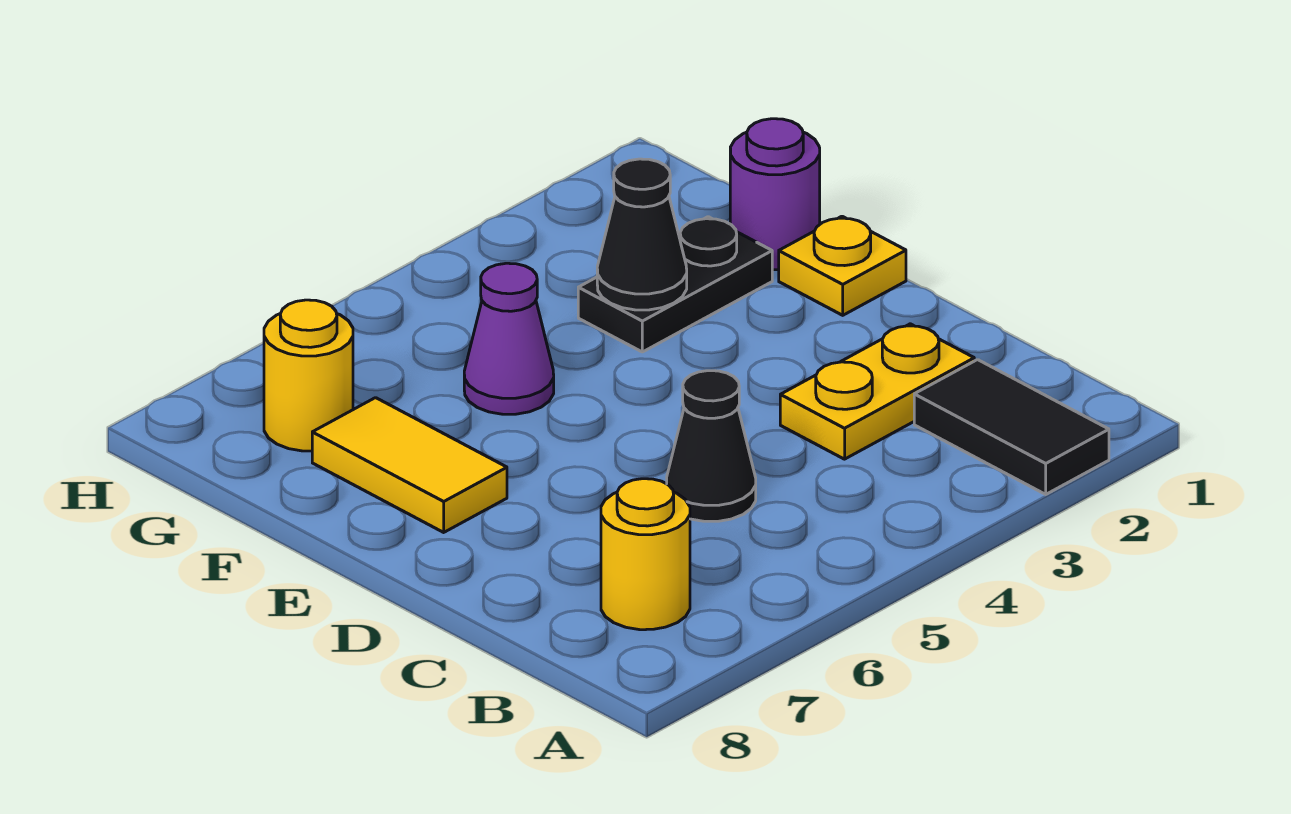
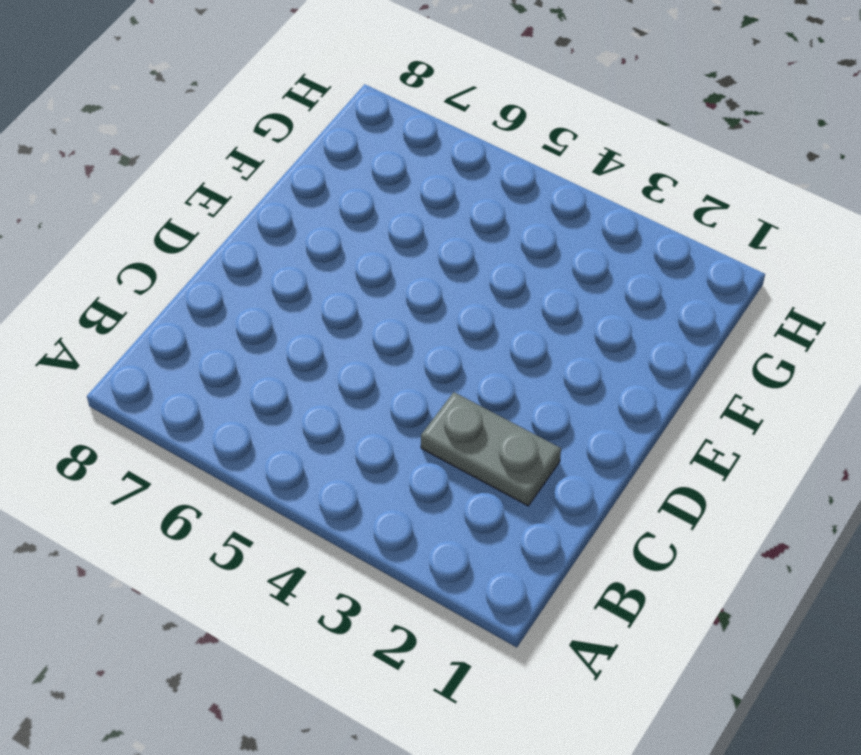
grey plate C2:C3 level 1 -> yellow plate C2:C3 level 1
none -> black tile A2:B2 level 1
none -> yellow round brick B7 level 1

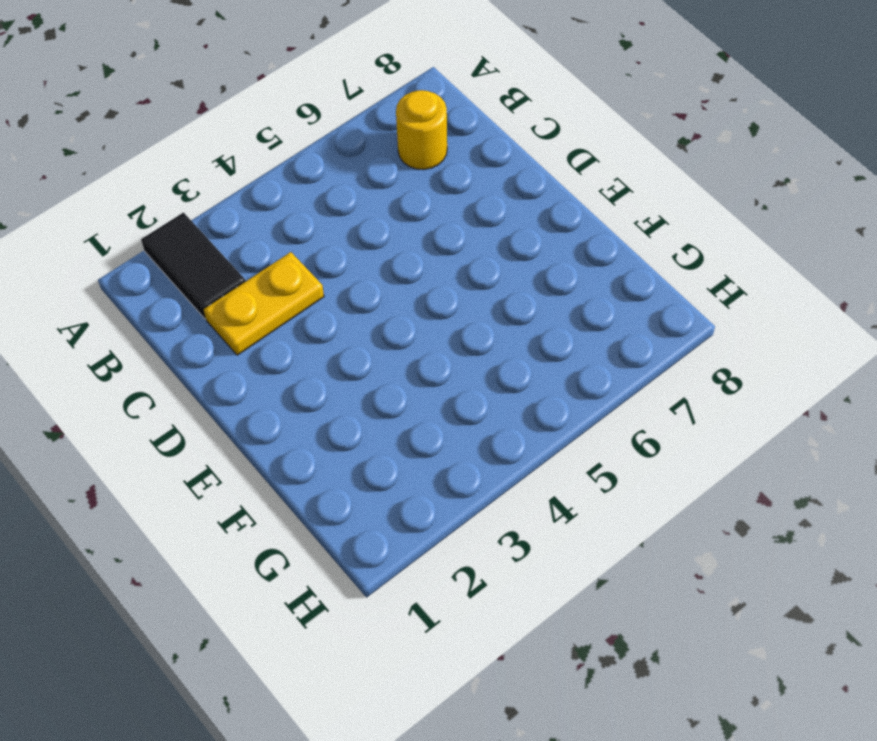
none -> black cone C5 level 1
none -> yellow plate E1 level 1

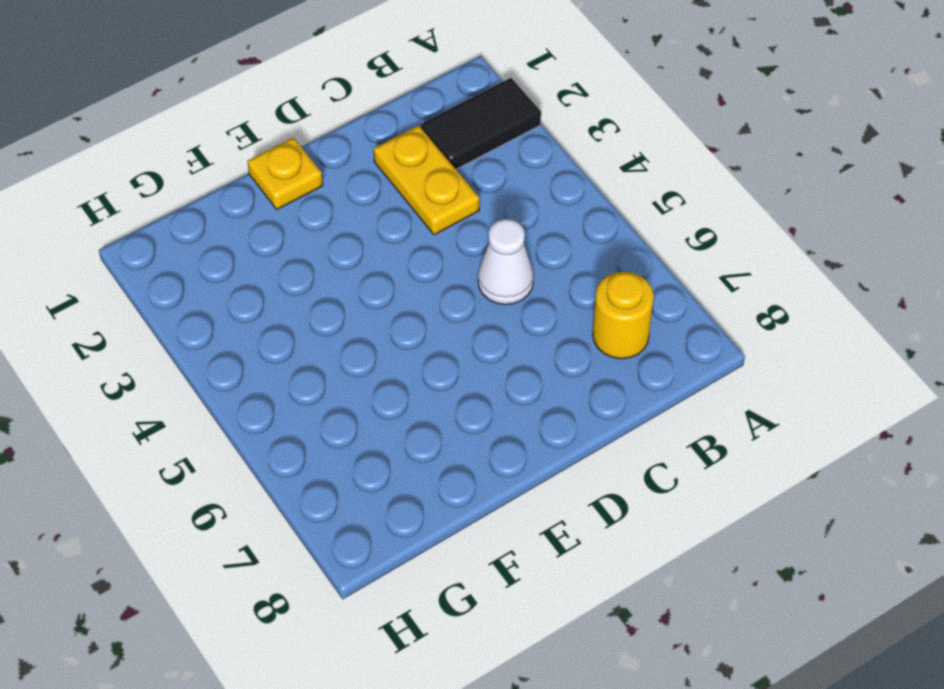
white cone C5 level 1 -> black cone C5 level 1
none -> yellow tile E7:F7 level 1
none -> purple round brick F1 level 1

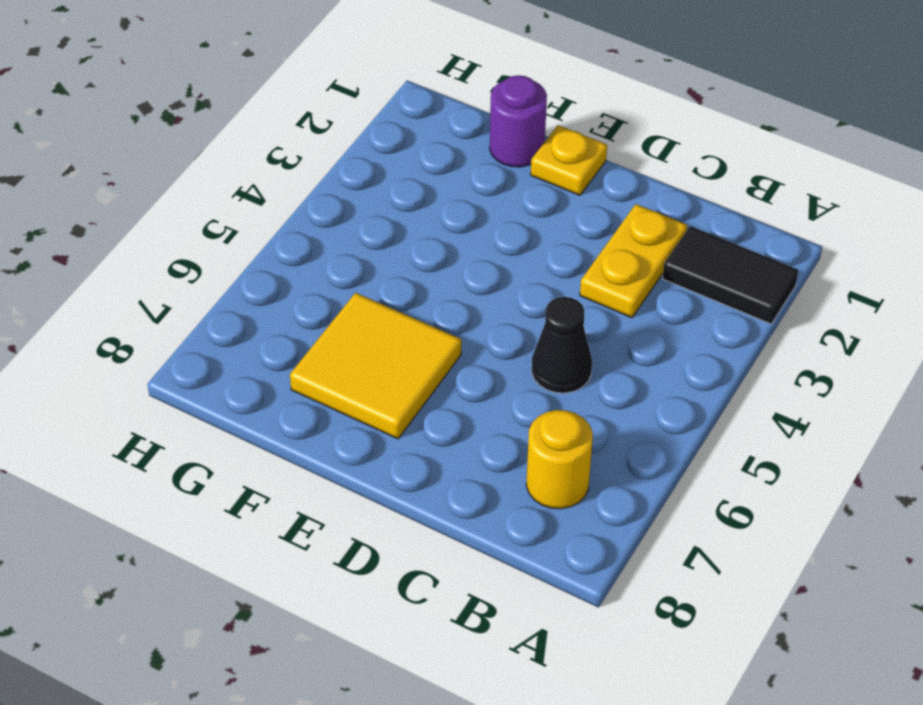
yellow tile E6:F7 level 1 -> yellow tile E7:F7 level 1
none -> black plate F2:F3 level 1
none -> purple cone F5 level 1

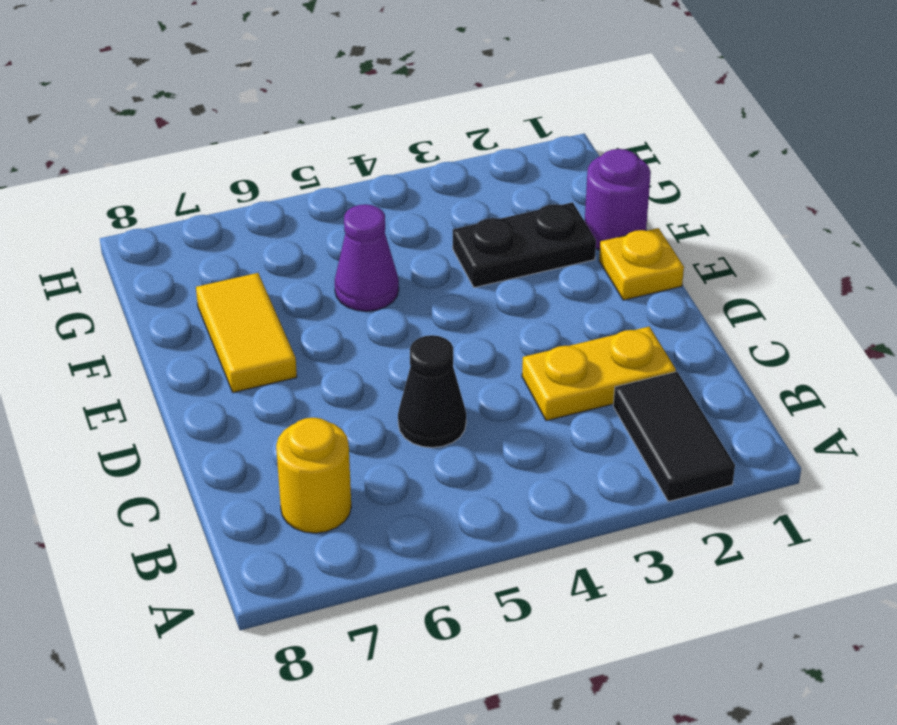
none -> yellow round brick G7 level 1
none -> black cone F3 level 2

